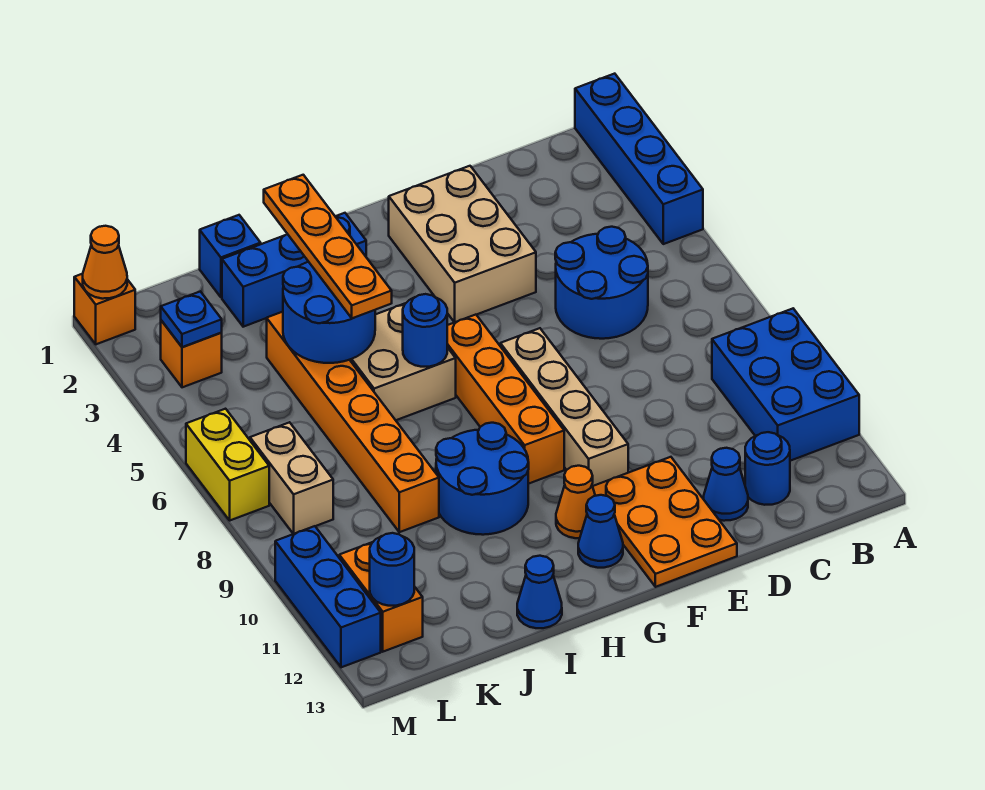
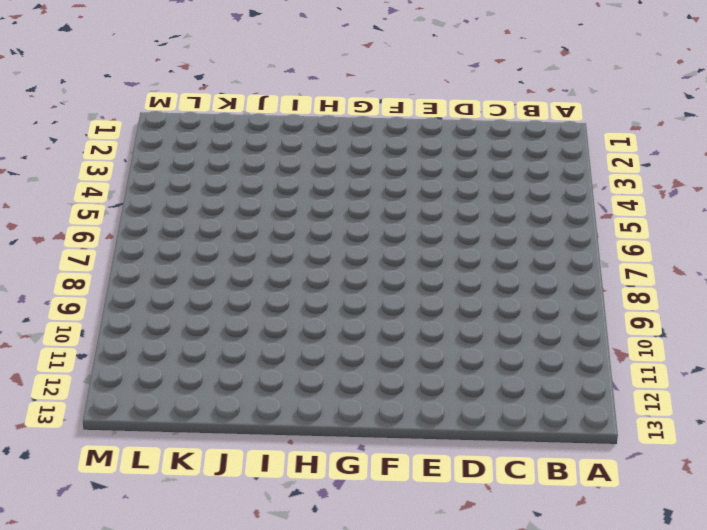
none -> blue brick A1:A4 level 1
none -> blue brick A9:B11 level 1
none -> blue round brick C5:D6 level 1

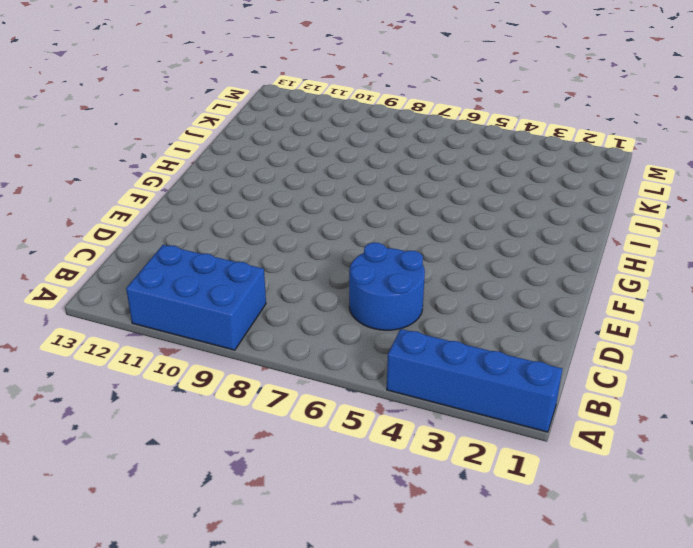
none -> blue round brick C12 level 1
none -> blue cone D12 level 1
none -> tan brick E2:F4 level 1

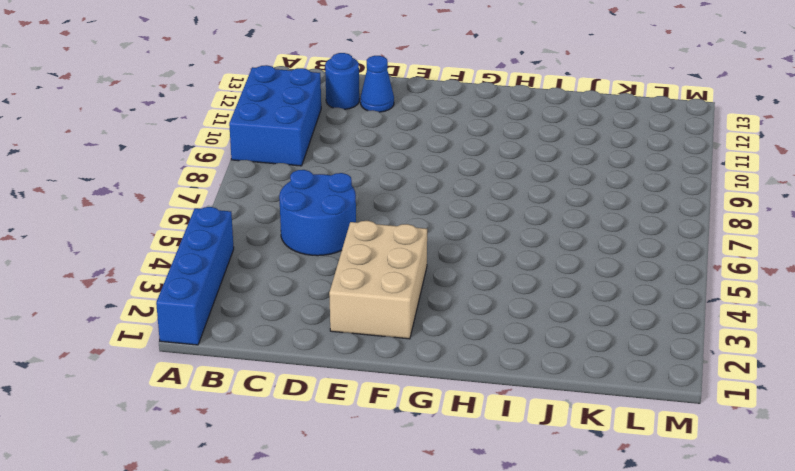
none -> orange plate E11:F13 level 1
none -> tan brick F7:F10 level 1
none -> orange brick G6:G9 level 1

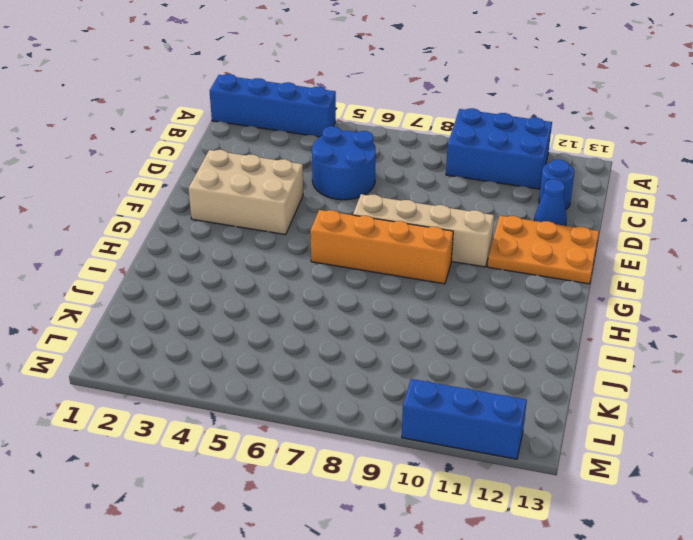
none -> orange cone G11 level 1
none -> blue cone G12 level 1
none -> blue brick H2:J2 level 1

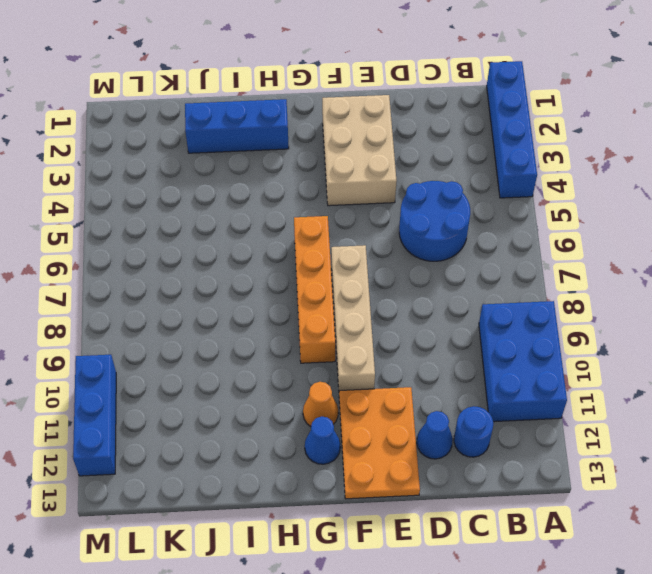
none -> tan brick H5:I6 level 1
none -> blue round brick H9:I10 level 1
none -> blue cone I13 level 1

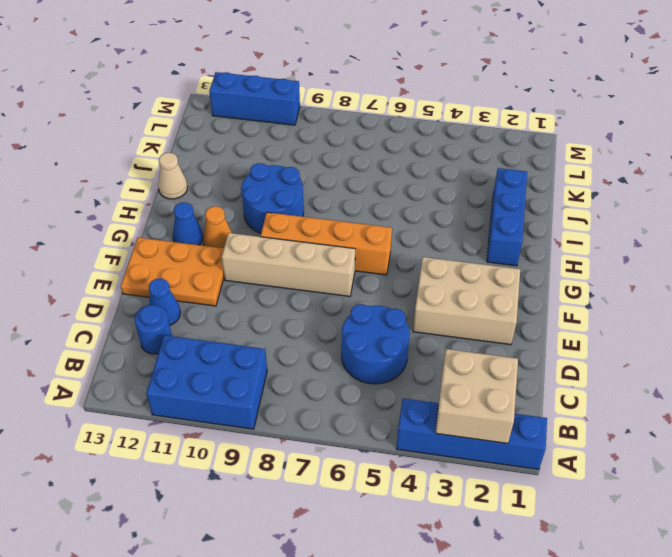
tan brick A2:B3 level 2 -> tan brick H5:I6 level 1
tan cone I13 level 1 -> blue cone I13 level 1
none -> blue brick J1 level 1
none -> orange brick J4:J9 level 1
none -> orange brick L3 level 1

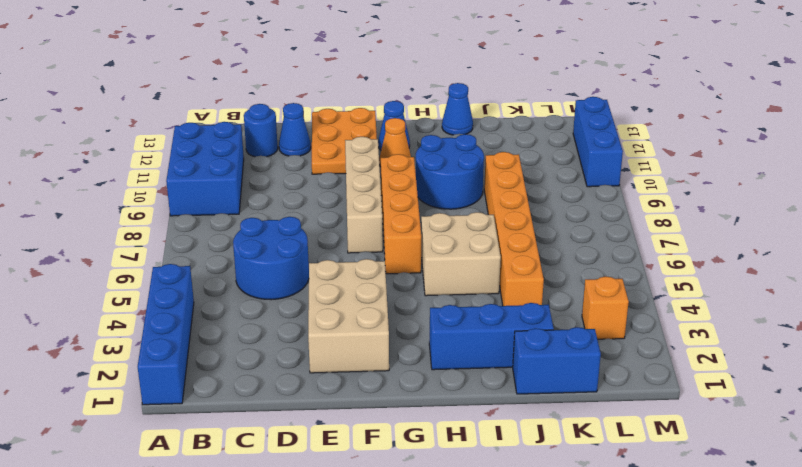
blue brick J1:K1 level 1 -> blue brick J1 level 1
none -> tan brick L7:L8 level 1
none -> orange brick L11:L12 level 1
none -> orange brick M1 level 1

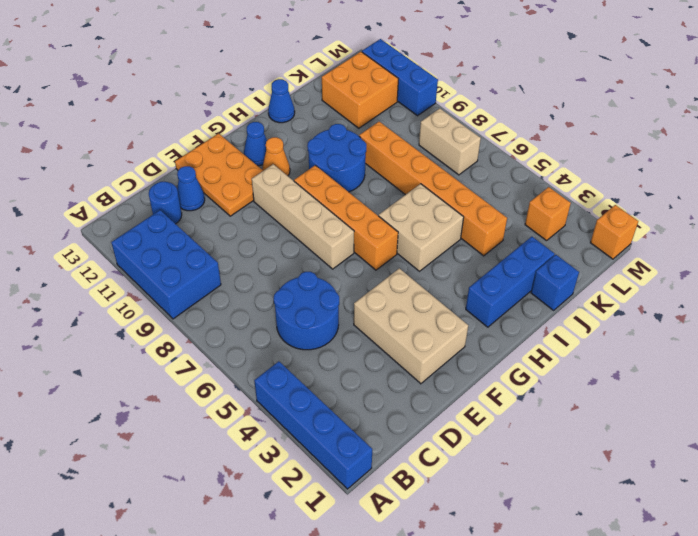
orange brick K11:L12 level 1 -> orange brick L11:L12 level 1
none -> yellow brick M6:M7 level 1
none -> blue round brick H6 level 2
none -> blue round brick I4:J5 level 2

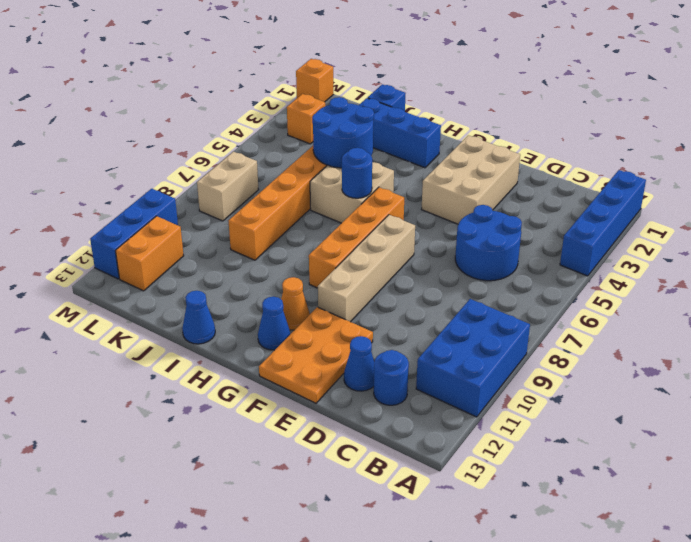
none -> blue round brick H9:I10 level 1
none -> yellow brick M6:M7 level 1
none -> blue plate L3 level 2

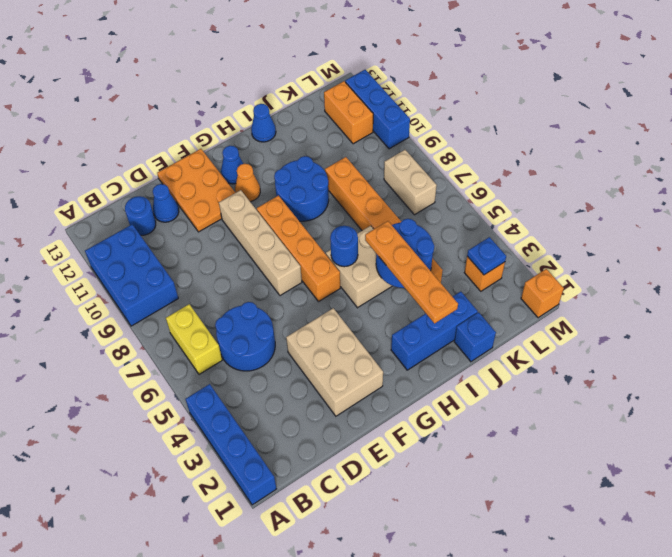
yellow brick B6:B7 level 1 -> yellow brick M6:M7 level 1
none -> blue round brick L12 level 2
none -> orange cone M1 level 2

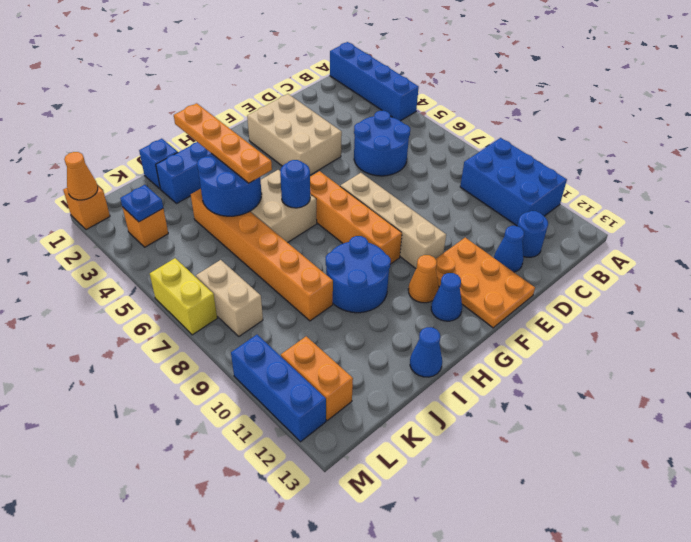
none -> blue round brick L12 level 2

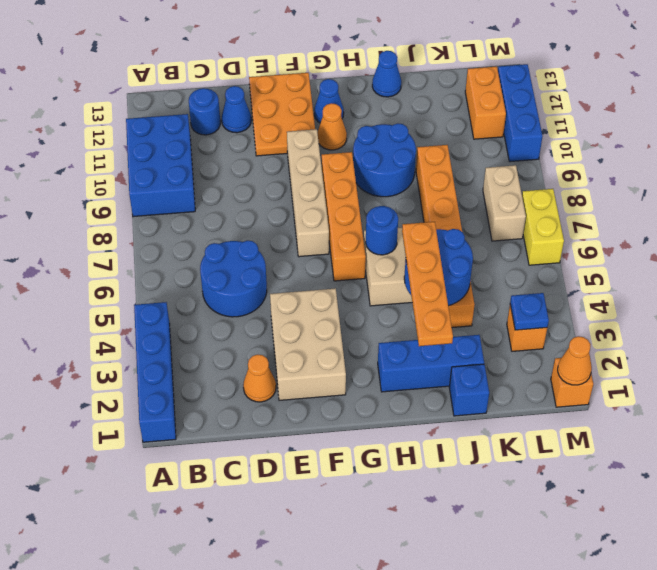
orange cone D2 level 1 -> none
none -> blue round brick L12 level 2

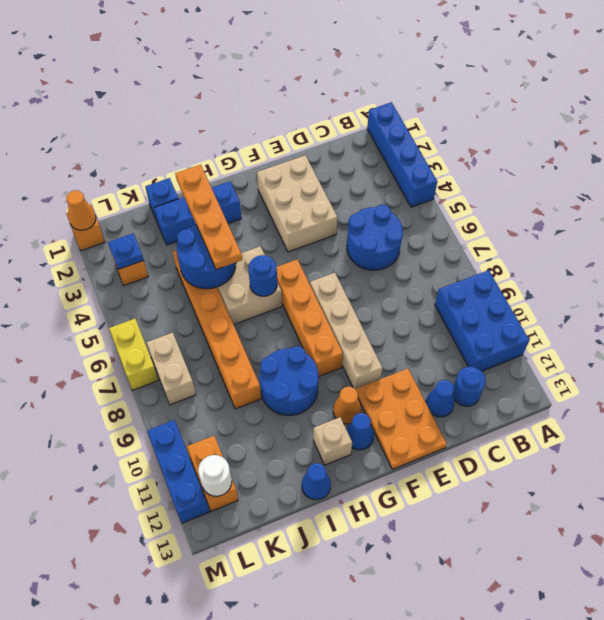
tan brick H12 level 1 -> none
white round brick L12 level 2 -> blue round brick L12 level 2

